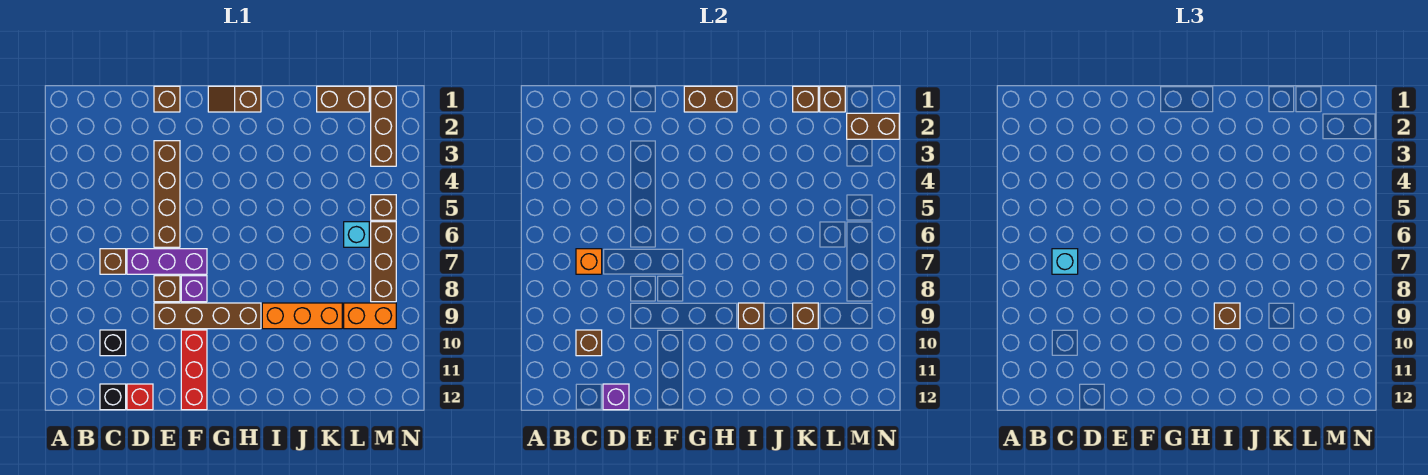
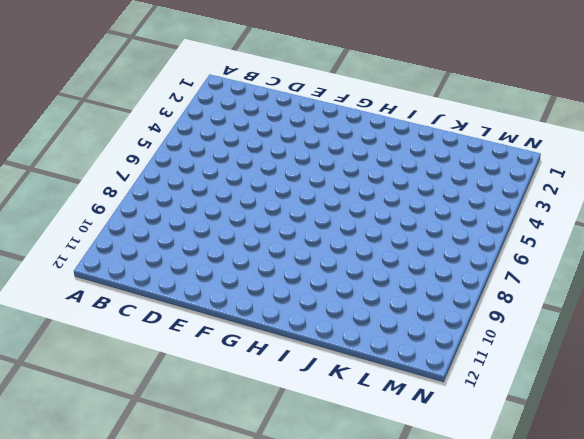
none -> brown brick C7 level 1
none -> black brick C10 level 1
none -> black brick C12 level 1
none -> purple brick D7:F7 level 1

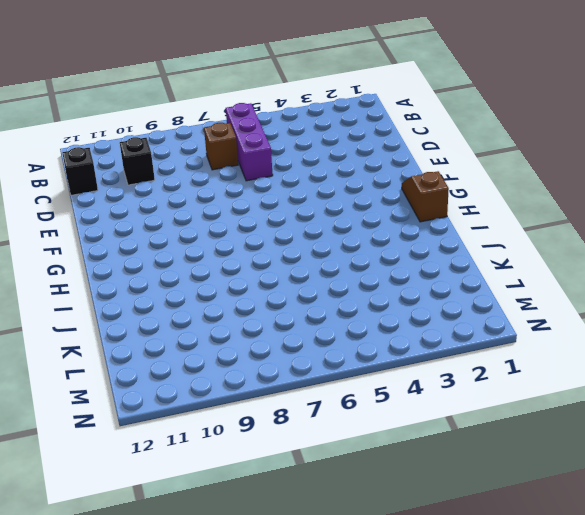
purple brick B6:D6 level 1 -> purple brick D7:F7 level 1
none -> red brick D12 level 1
none -> brown brick E1 level 1
none -> brown brick E3:E6 level 1
none -> brown brick E8 level 1

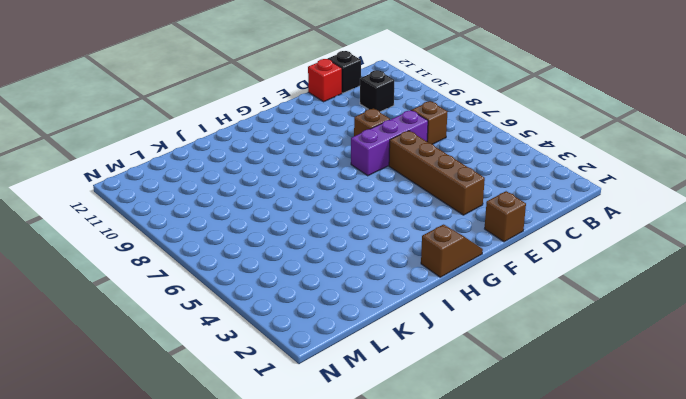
none -> brown brick E9:H9 level 1
none -> purple brick F8 level 1
none -> red brick F10:F12 level 1
none -> orange brick I9:K9 level 1

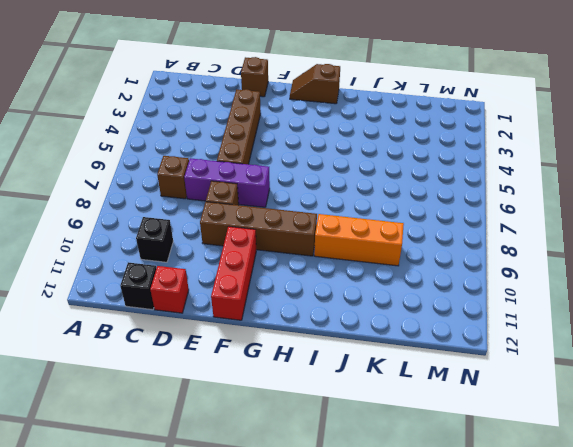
none -> purple brick F8 level 1
none -> brown brick K1:L1 level 1
none -> cyan brick L6 level 1
none -> orange brick L9:M9 level 1

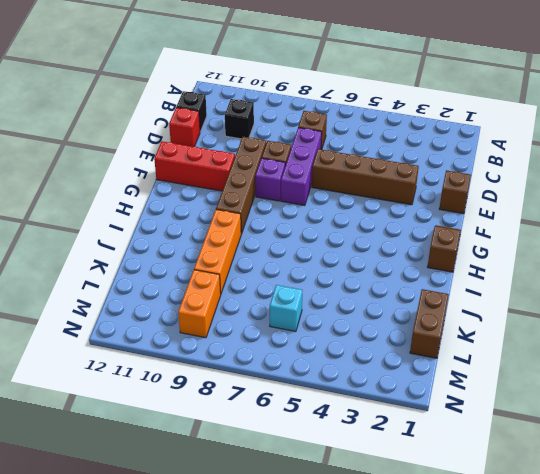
none -> brown brick M1:M3 level 1
none -> brown brick M5 level 1
none -> brown brick M6:M8 level 1
none -> orange brick C7 level 2

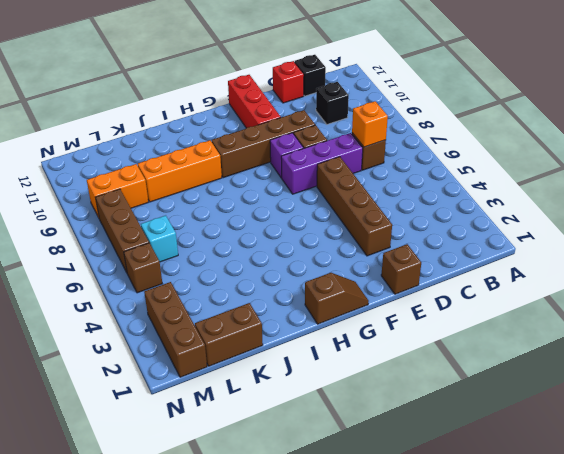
none -> brown brick C10 level 2
none -> purple brick D12 level 2
none -> brown brick G1:H1 level 2
none -> brown brick I9 level 2

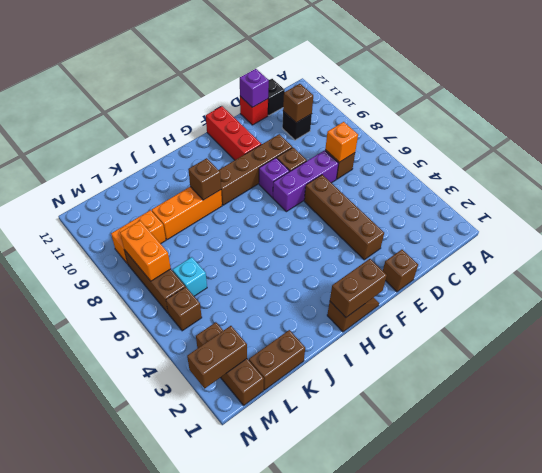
orange brick M7:M8 level 2 -> none
none -> brown brick K1 level 2
none -> brown brick K9 level 2
none -> brown brick L1 level 2
none -> cyan brick C7 level 3

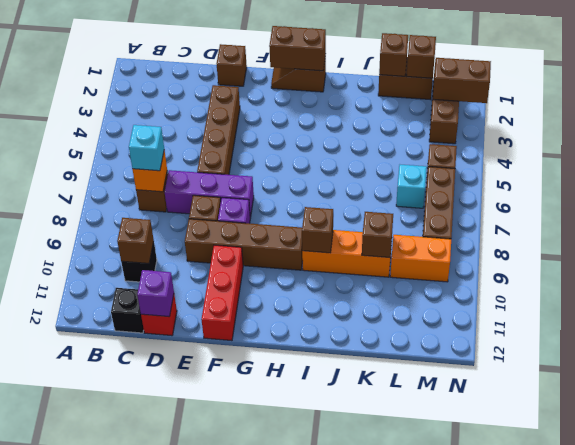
none -> brown brick I9 level 3

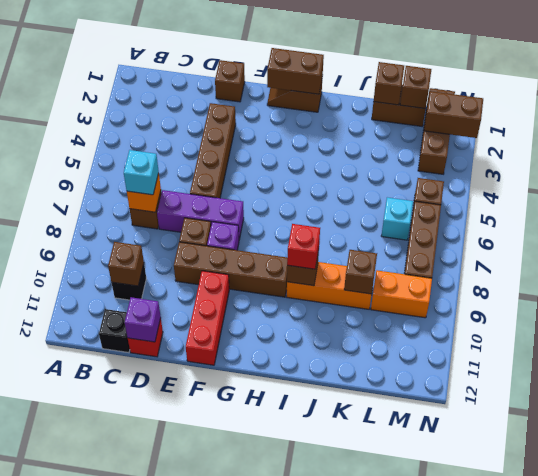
red brick I9 level 3 -> brown brick I9 level 3

